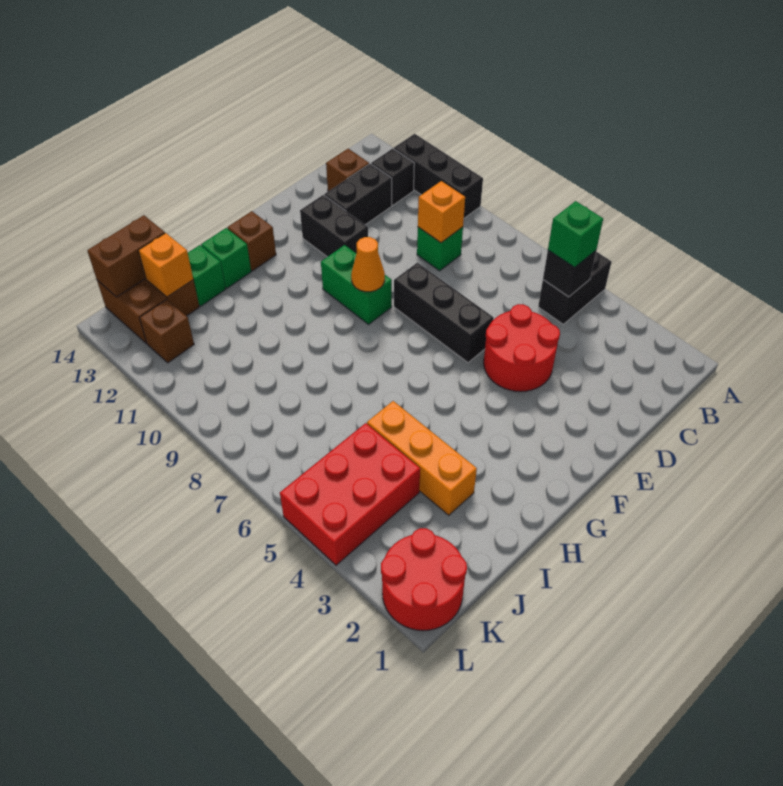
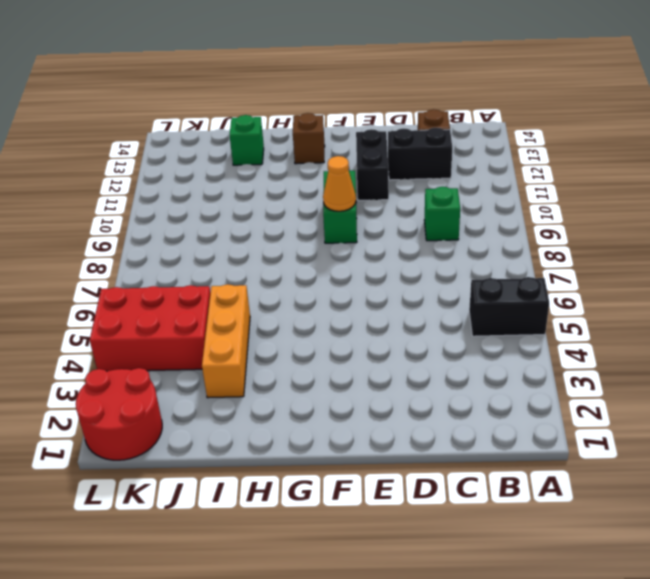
none -> black brick A10:A12 level 1
none -> black brick B12 level 1
none -> red round brick D4:E5 level 1

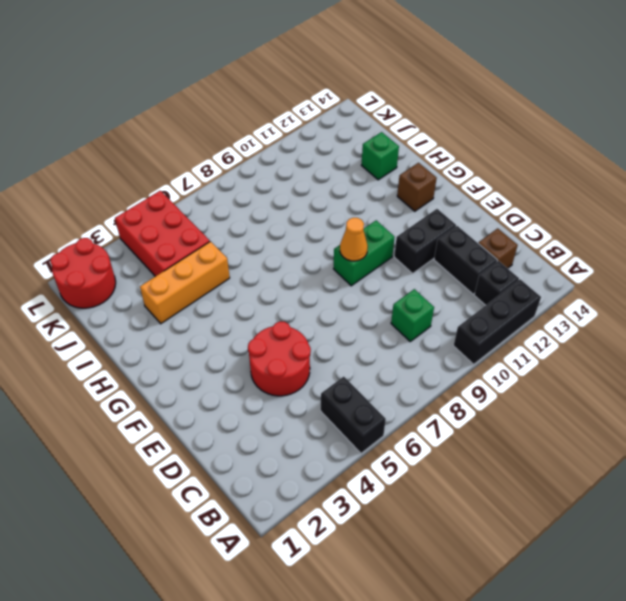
none -> black brick E6:E8 level 1
none -> green brick H13 level 1
none -> brown brick J13:K14 level 1

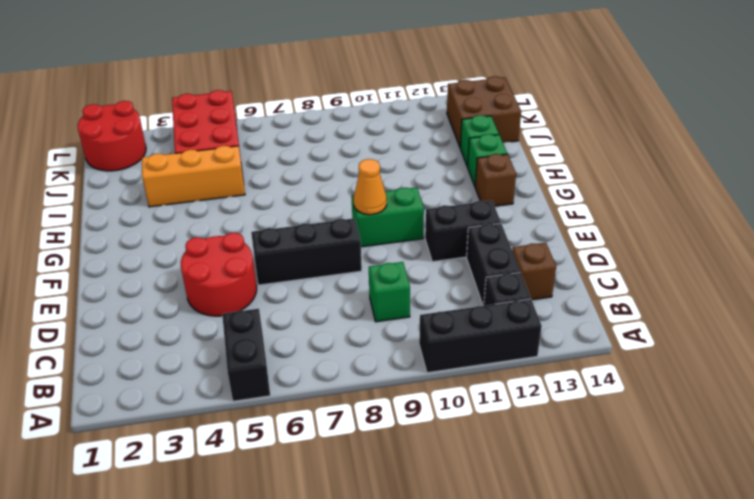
none -> brown brick K12 level 1
none -> black brick B5 level 2
none -> orange brick C9 level 2

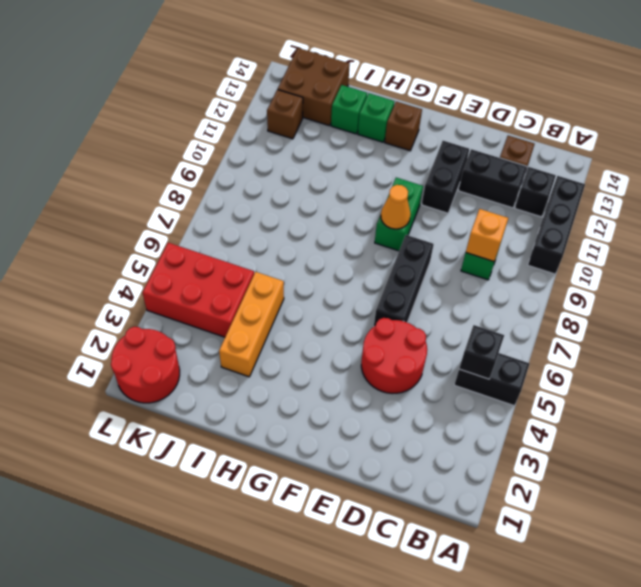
none -> orange brick J13 level 2
none -> brown brick J14:K14 level 2
none -> green brick B5 level 3

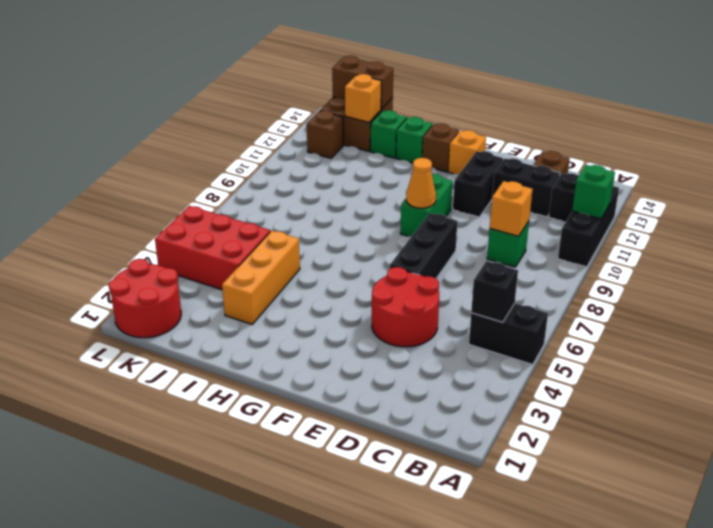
green brick A11 level 2 -> green brick B5 level 3
orange brick F13 level 1 -> none

